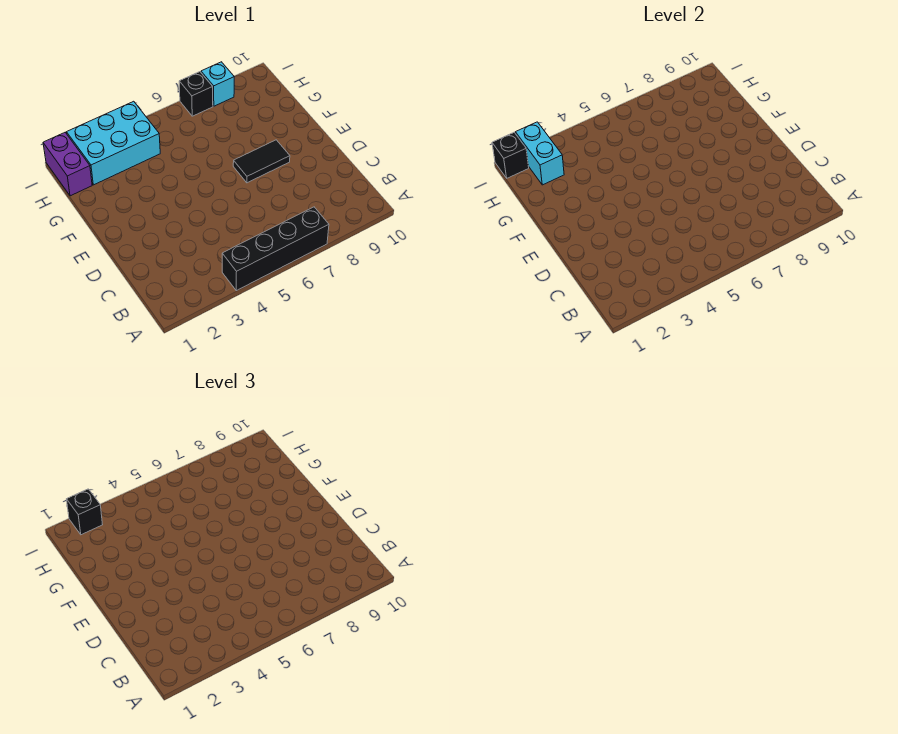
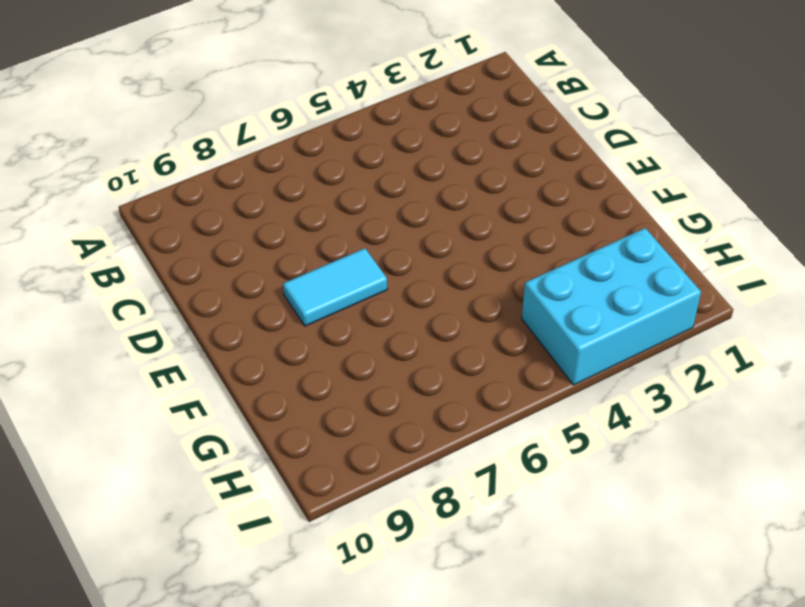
cyan tile E7:E8 level 1 -> black tile E7:E8 level 1
none -> black brick A4:A7 level 1
none -> purple brick H1:I1 level 1

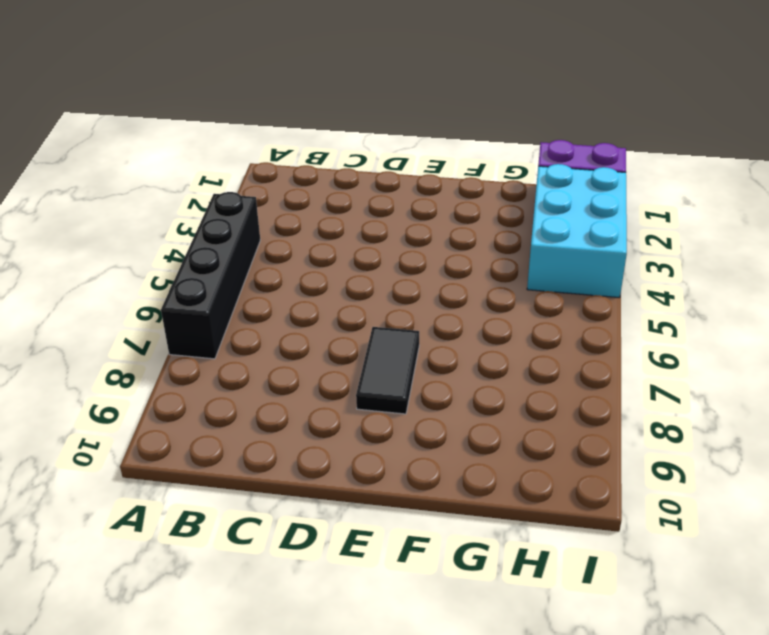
none -> black brick I7 level 1
none -> cyan brick I8 level 1

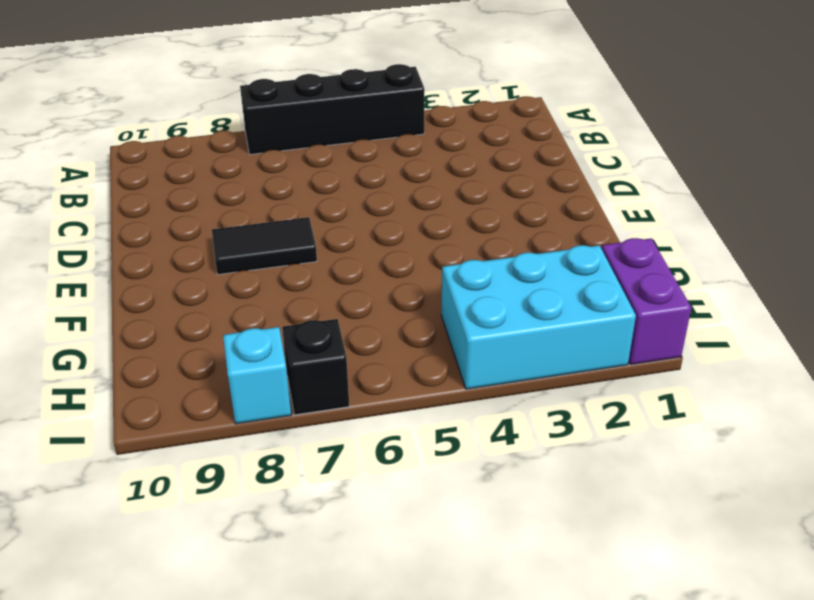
none -> cyan brick H2:I2 level 2
none -> black brick I1 level 2

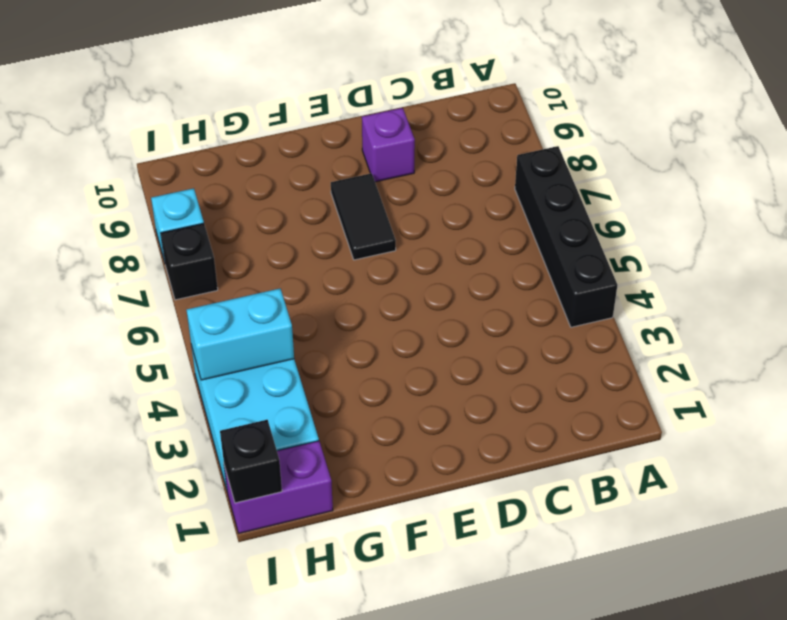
purple brick D9 level 1 -> none
cyan brick H4:I4 level 2 -> cyan brick H2:I2 level 2
none -> black brick I2 level 3

